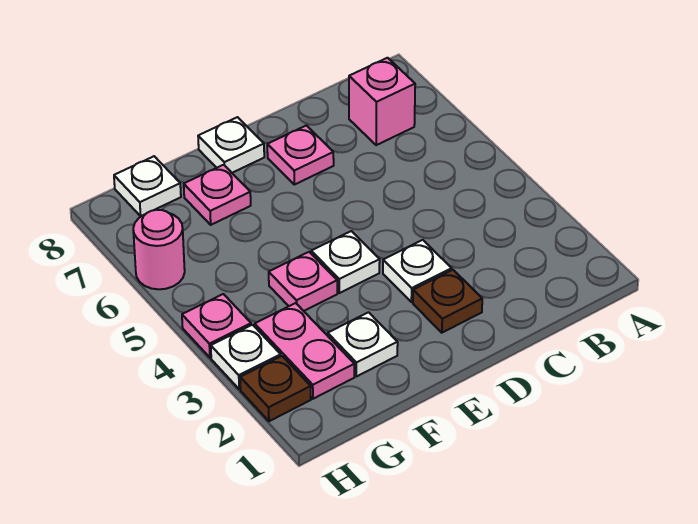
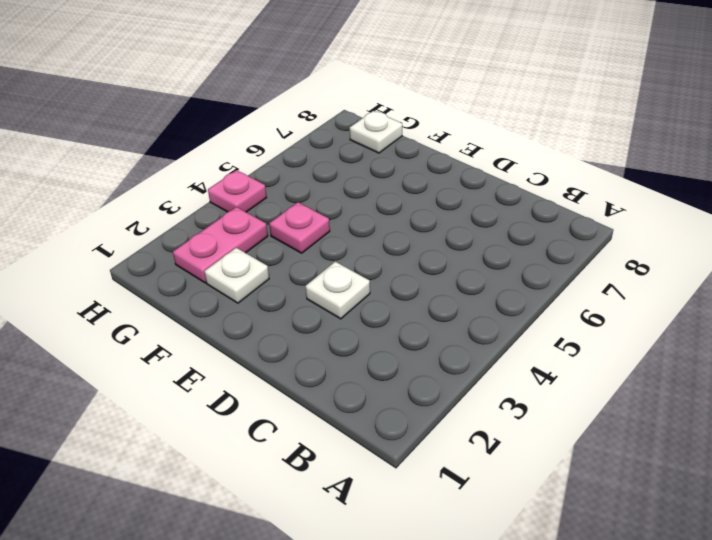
none -> pink brick B7 level 1
none -> brown plate D2 level 1
none -> pink plate D7 level 1

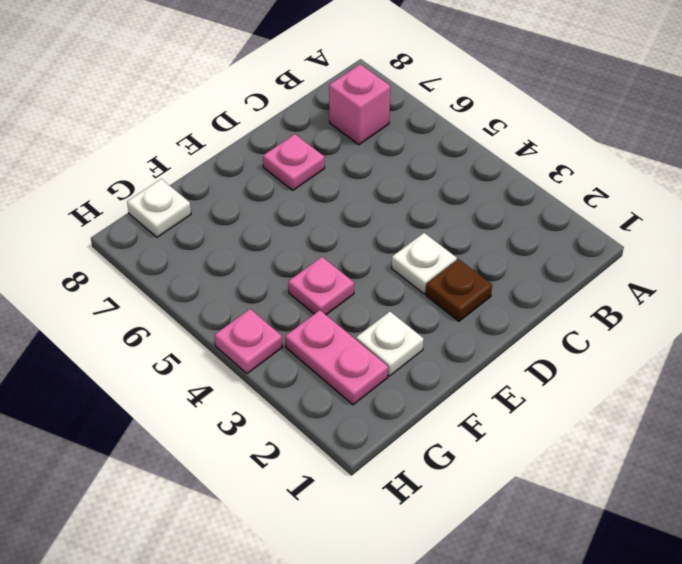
none -> white plate E4 level 1
none -> white plate E8 level 1
none -> pink plate F7 level 1

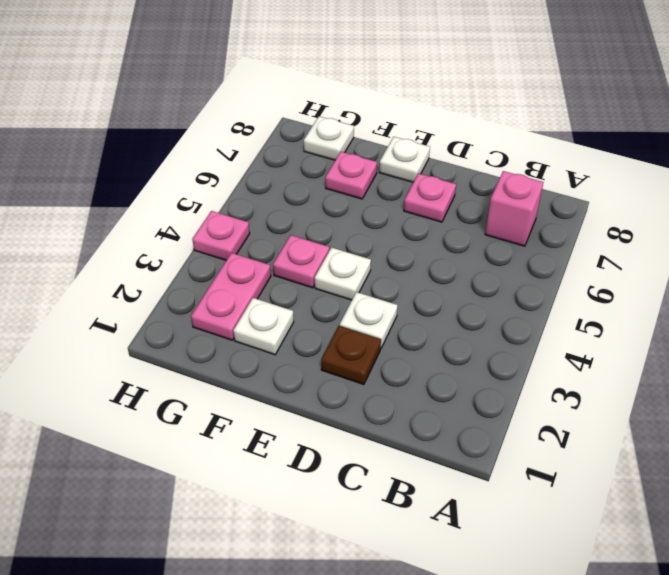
none -> brown plate H2 level 1
none -> white plate H3 level 1
none -> pink round brick H6 level 1

